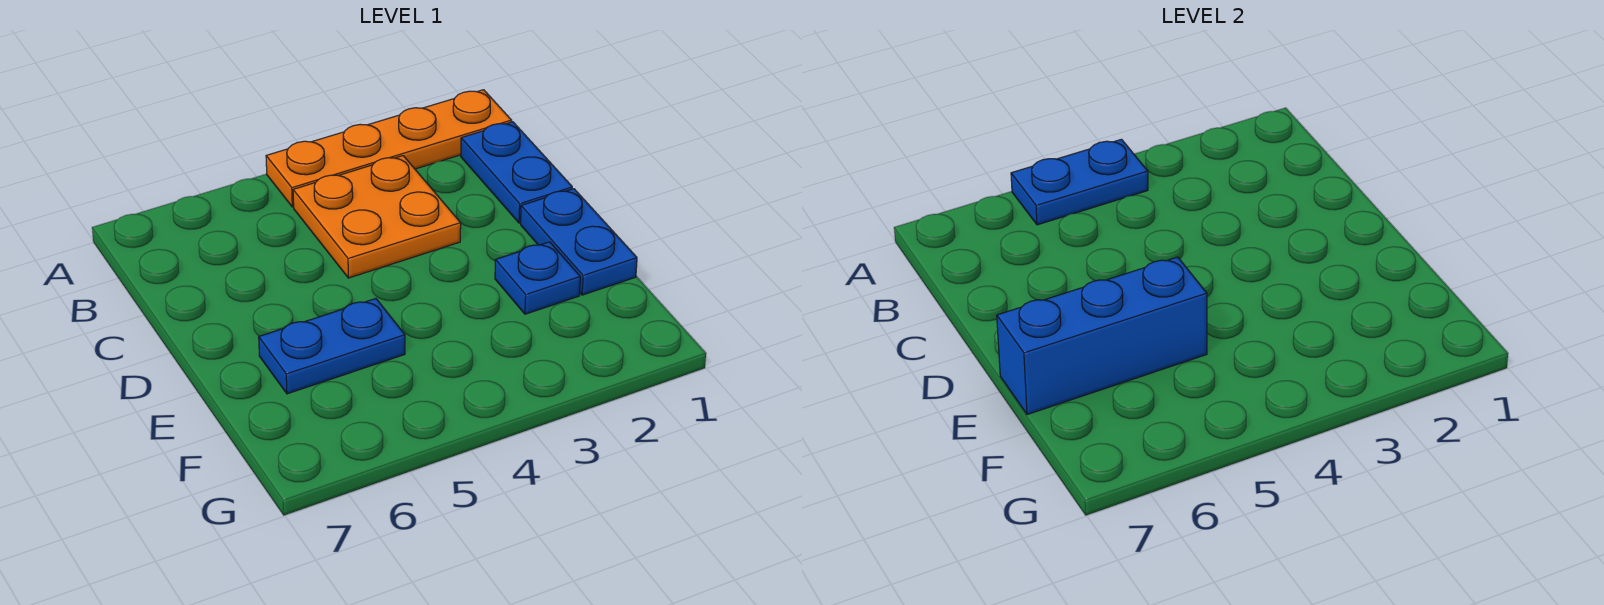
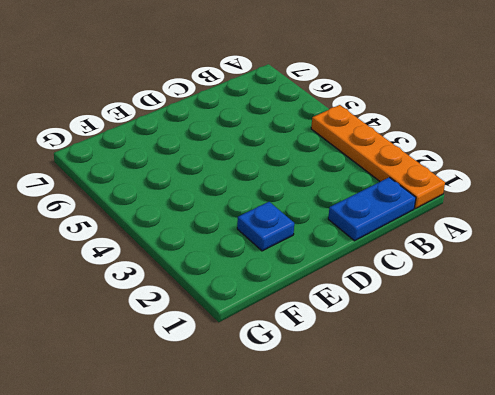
none -> orange plate B3:C4 level 1
none -> blue plate D1:E1 level 1

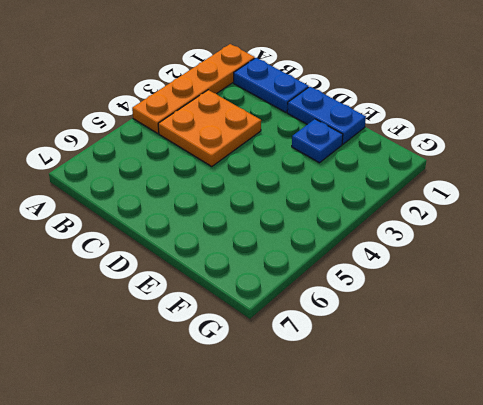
none -> blue plate E5:E6 level 1
none -> blue plate A4:A5 level 2

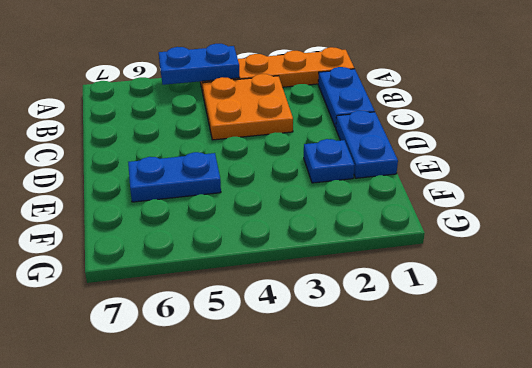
none -> blue brick E5:E7 level 2

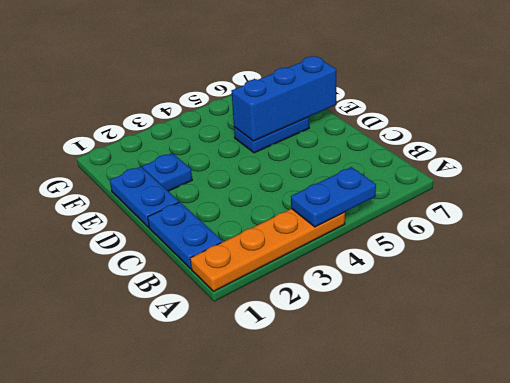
none -> orange plate B3:C4 level 1

